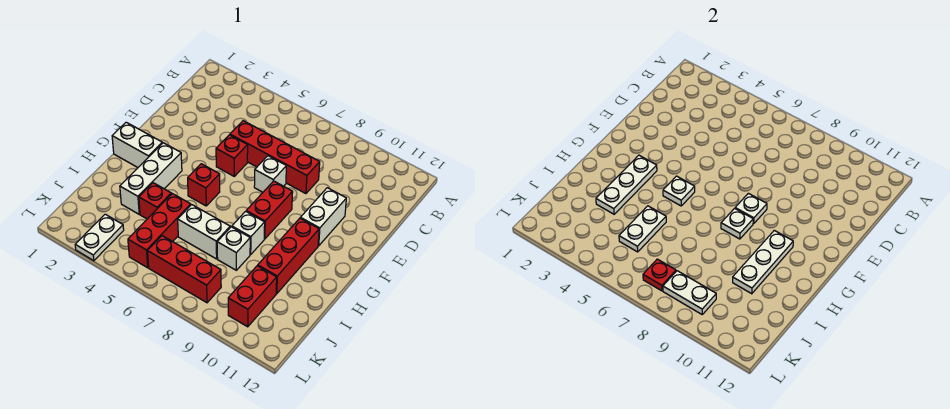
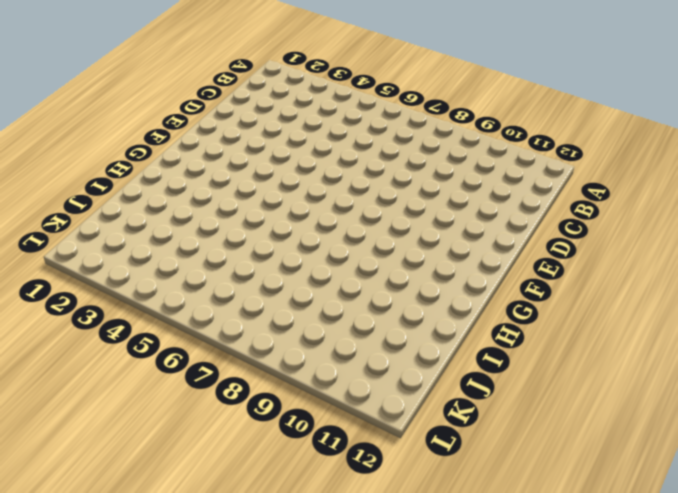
none -> red brick D5:D8 level 1
none -> red brick E5 level 1
none -> white brick E7 level 1

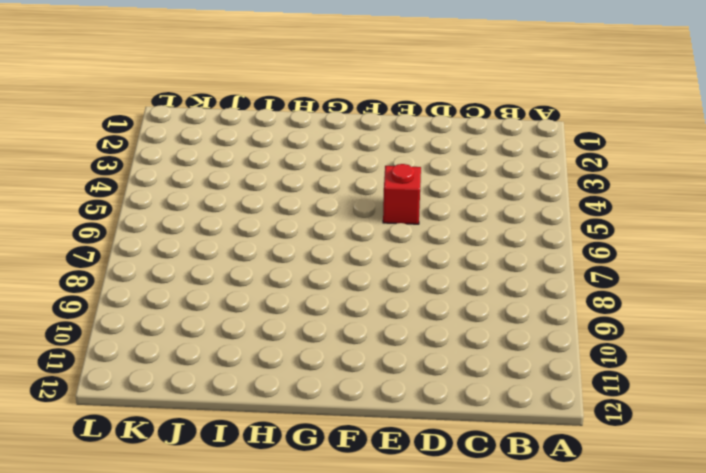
none -> red brick D5:D8 level 1
none -> white brick E7 level 1
none -> white brick E10:F10 level 1

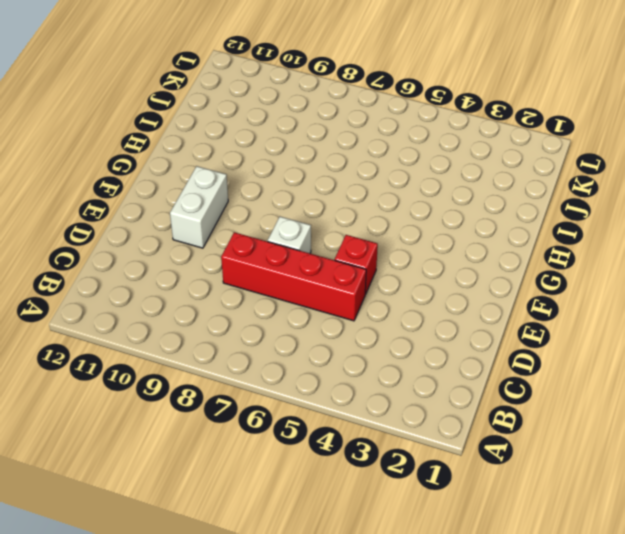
none -> red brick F8:G8 level 1
none -> white brick G1:G2 level 1
none -> white brick G3:I3 level 1

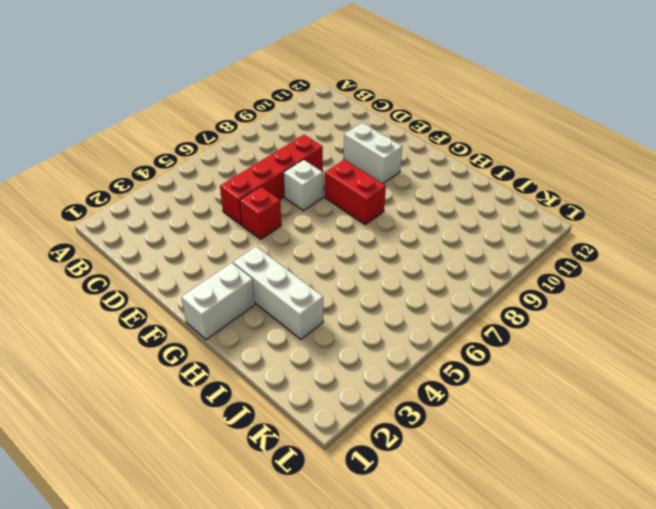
none -> red brick G5 level 1
none -> red brick G10:I10 level 1
none -> white brick H8 level 1

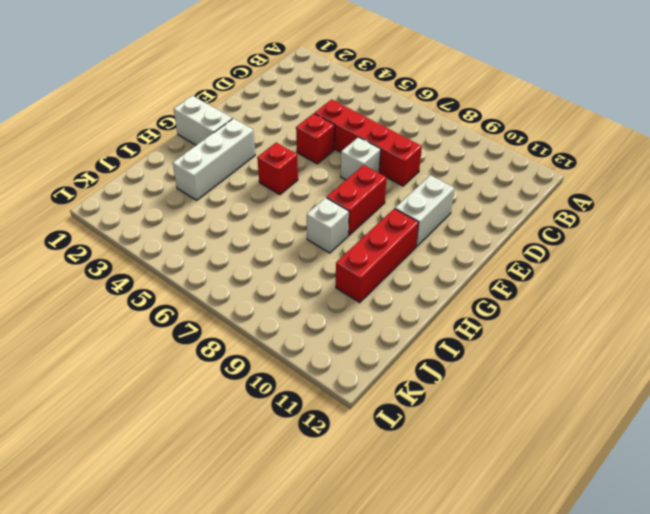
none -> red brick I4 level 1
none -> red brick I5:K5 level 1
none -> white brick I6:I7 level 1

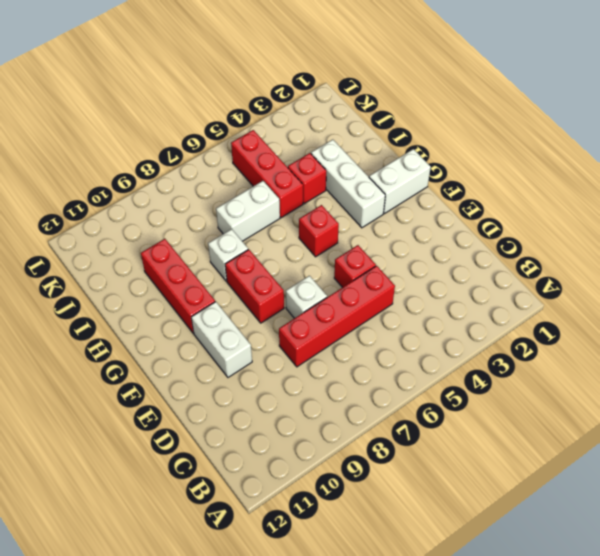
none -> white brick I8 level 1
none -> red brick J10:K10 level 1
none -> white plate K3:L3 level 1

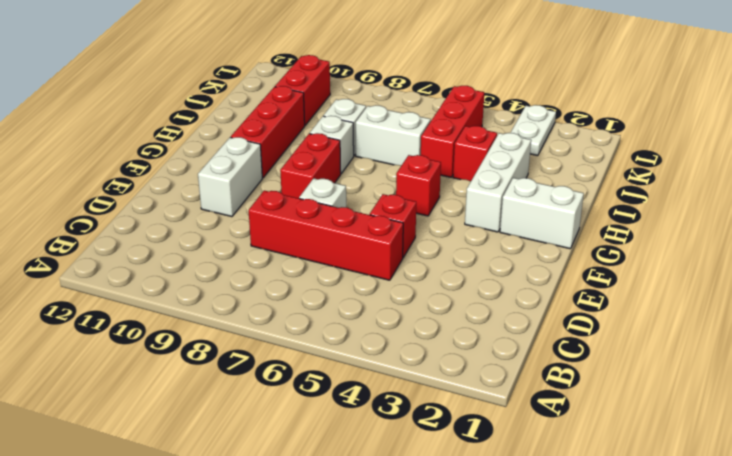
none -> red brick K6:K8 level 1
none -> white plate F8 level 2
none -> white plate G3:I3 level 2

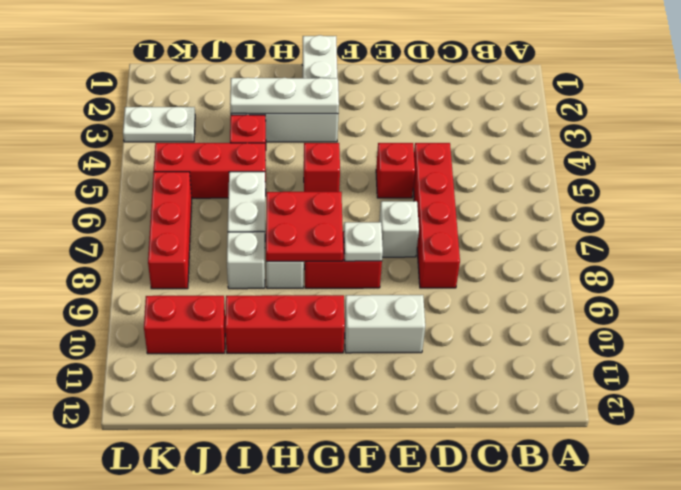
red plate G7:H8 level 2 -> white plate G8 level 2
none -> white plate G5 level 2
none -> white plate G10:I10 level 2
none -> white plate I5:J5 level 2

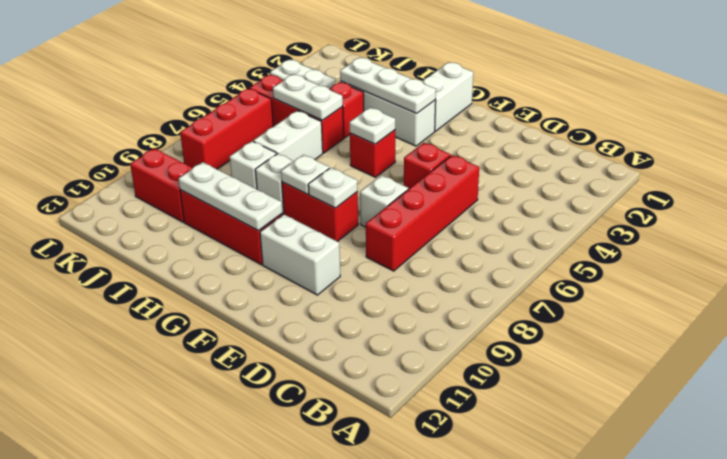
none -> red plate K7 level 2
none -> white plate K8:K9 level 2

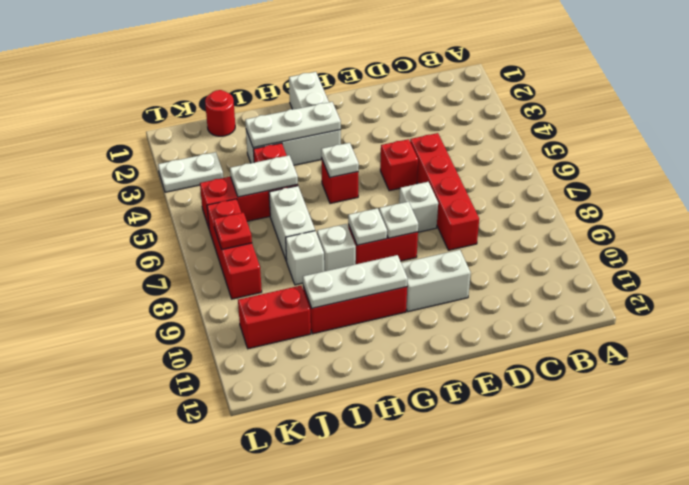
red round brick J1 level 1 -> none
none -> white plate K8:K9 level 2

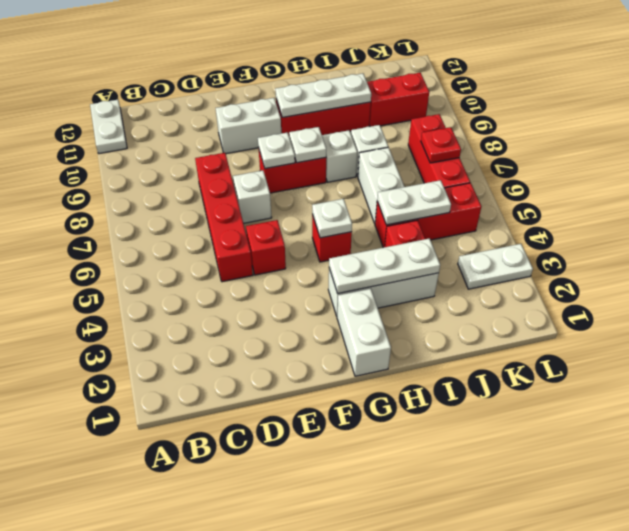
white plate A11:A12 level 1 -> white plate K8:K9 level 2

